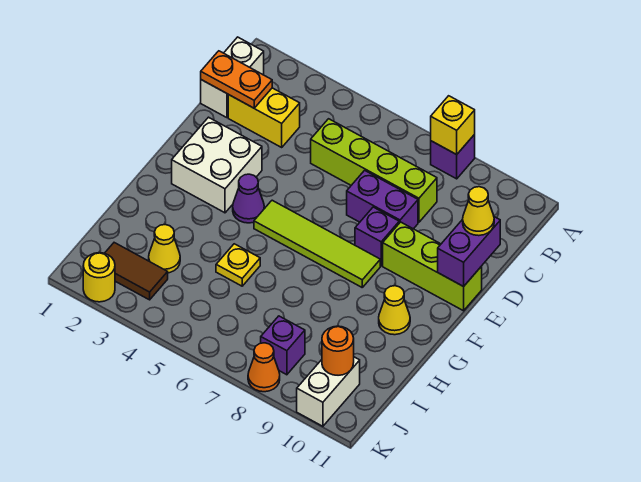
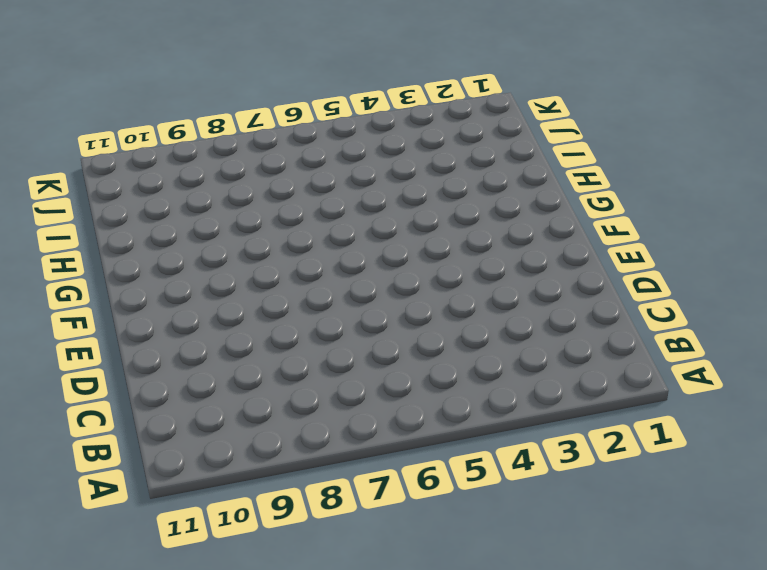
none -> purple brick A8 level 1
none -> white brick B1:C1 level 1
none -> yellow brick C2:C3 level 1

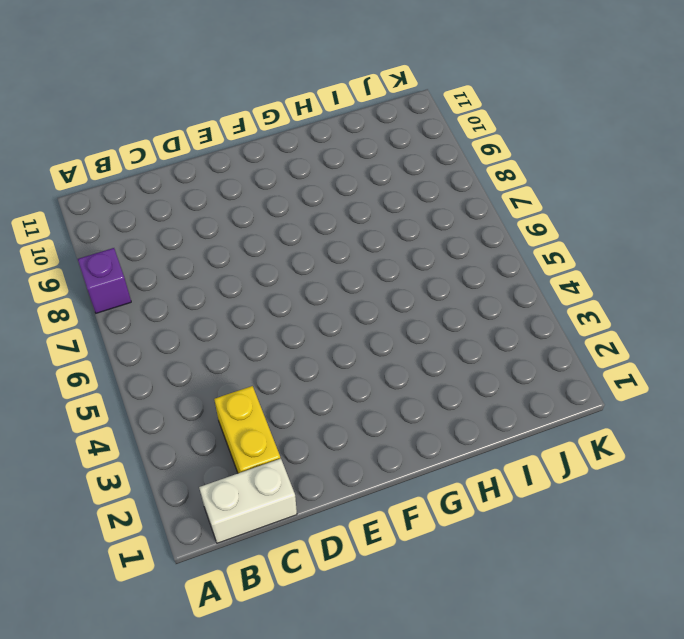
none -> lime brick C5:C8 level 1
none -> purple brick D7:D8 level 1
none -> white brick E2:F3 level 1

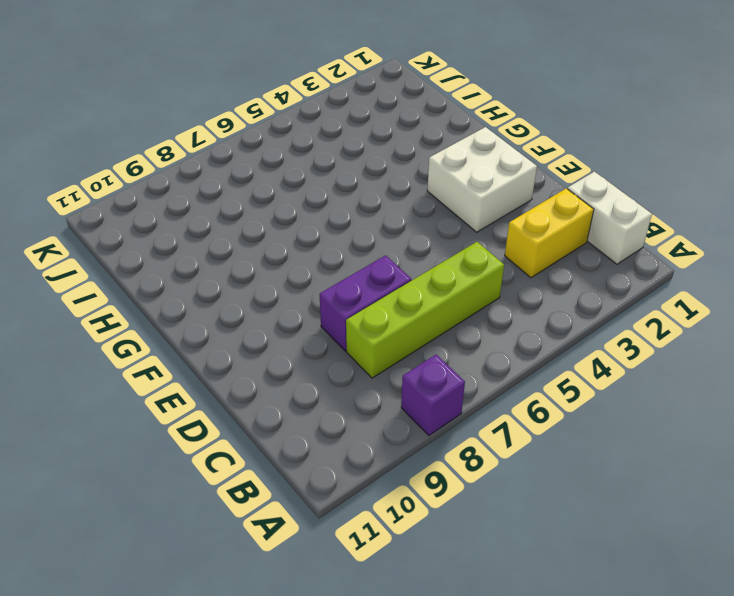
none -> purple brick E8 level 1
none -> lime brick E9:E11 level 1
none -> purple cone F4 level 1

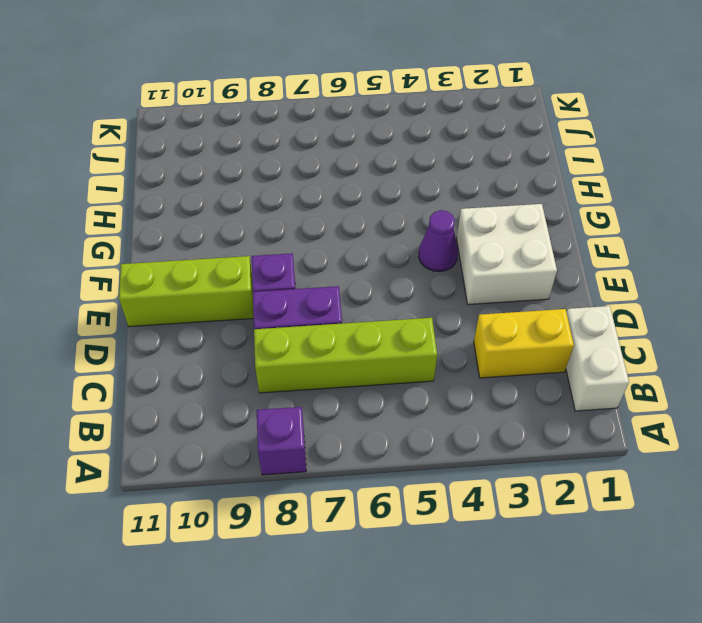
none -> lime tile F5:F8 level 1
none -> yellow cone G10 level 1
none -> yellow plate H5 level 1

